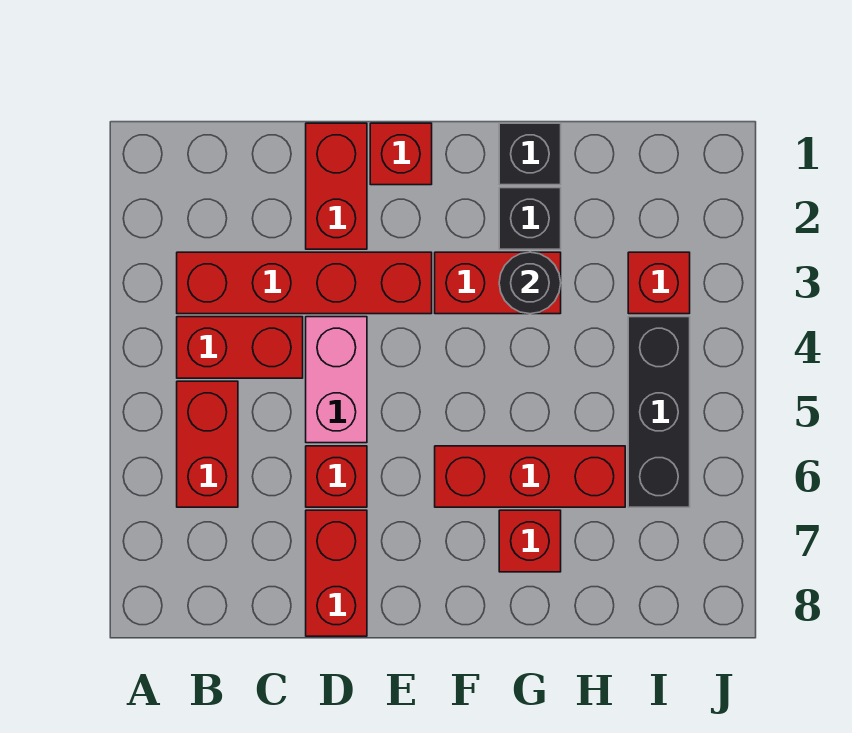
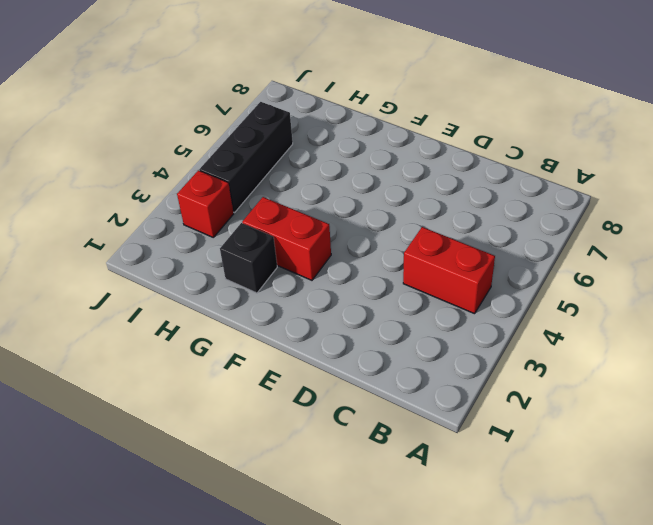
none -> red brick B3:E3 level 1
none -> red brick B5:B6 level 1
none -> red brick D1:D2 level 1

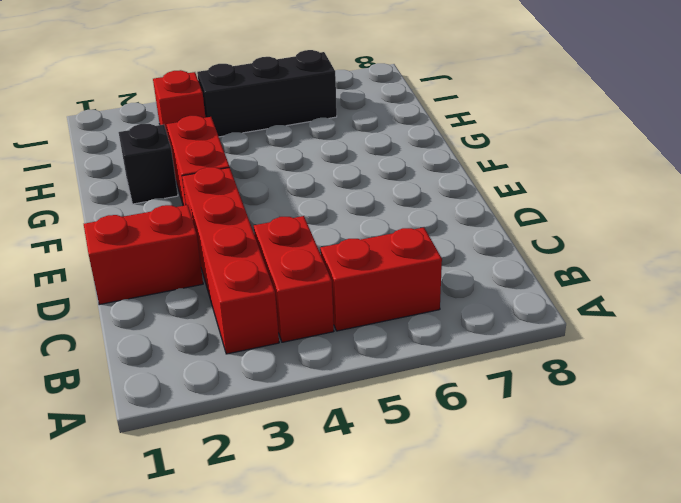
none -> pink brick D4:D5 level 1
none -> red brick D6 level 1
none -> red brick D7:D8 level 1

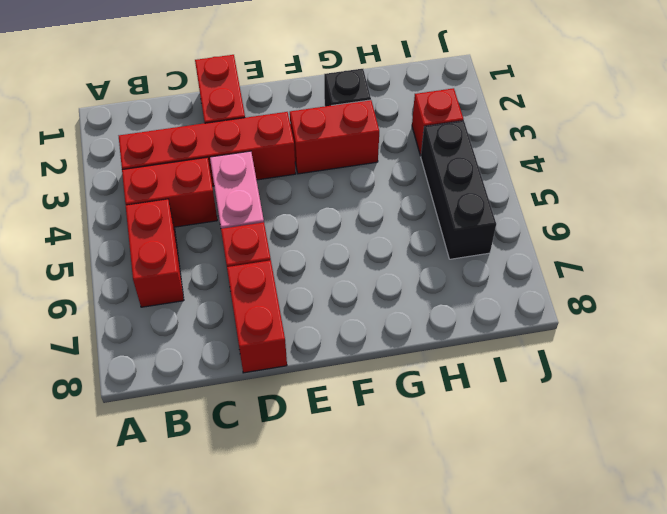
none -> red brick E1 level 1
none -> red brick F6:H6 level 1
none -> black brick G1 level 1

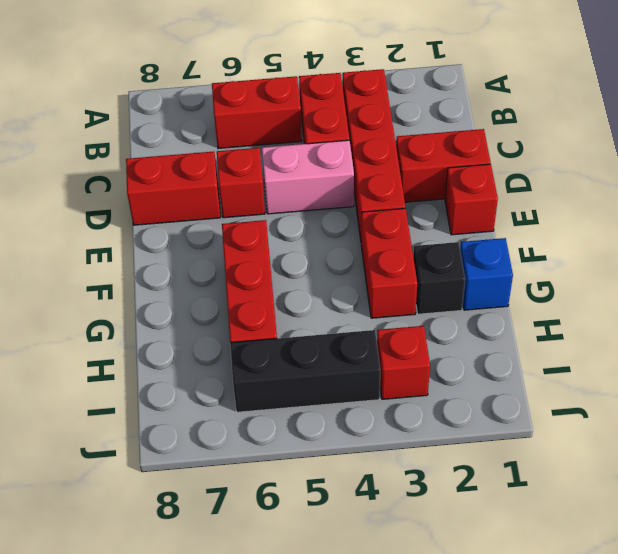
blue brick G1 level 1 -> black brick G1 level 1
none -> red brick G7 level 1
none -> black round brick G3 level 2

